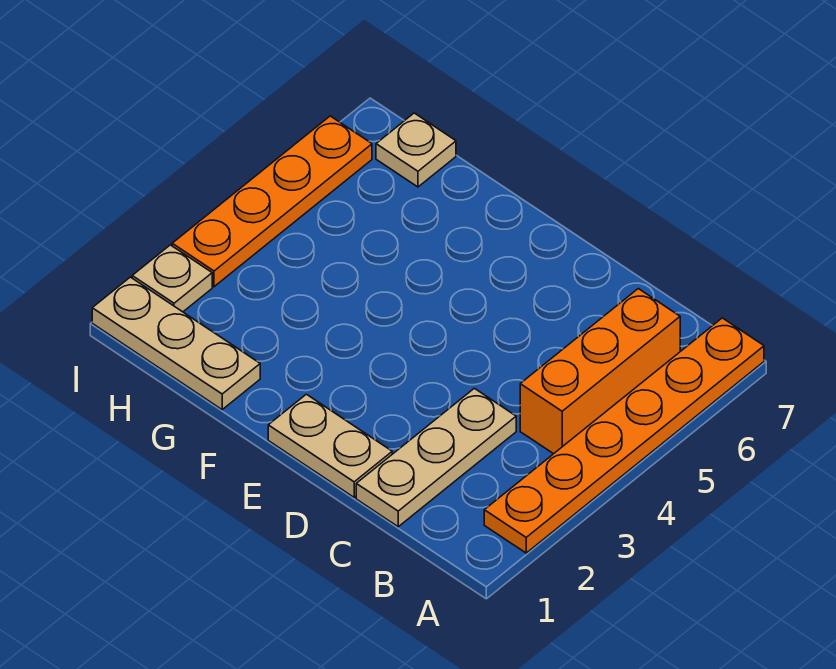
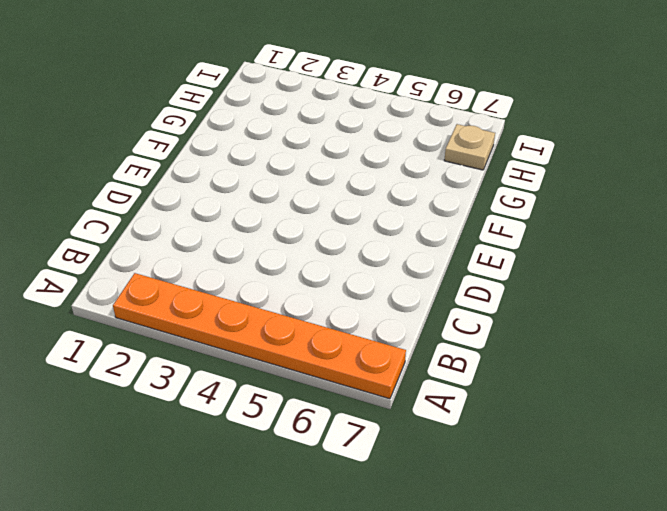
none -> orange brick B4:B6 level 1
none -> tan plate C1:C3 level 1

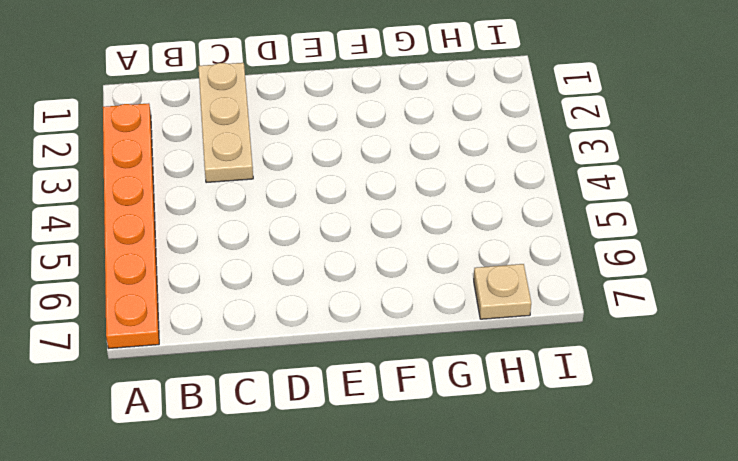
none -> orange brick B4:B6 level 1
none -> tan plate D1:E1 level 1

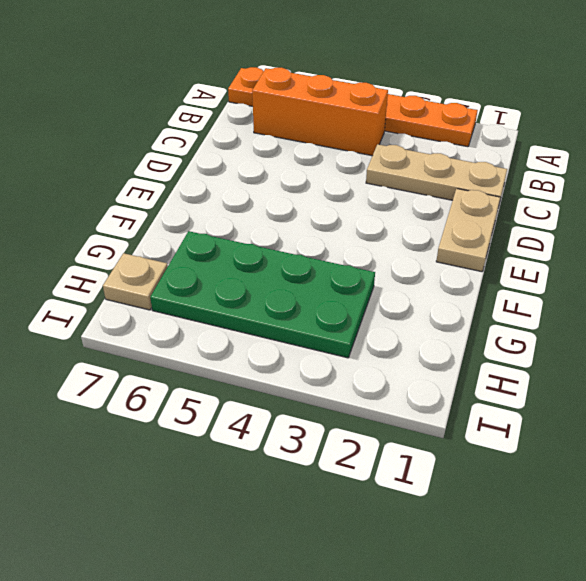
green plate G3:H6 level 1 -> none
none -> tan plate G1:I1 level 1
none -> tan plate I2 level 1

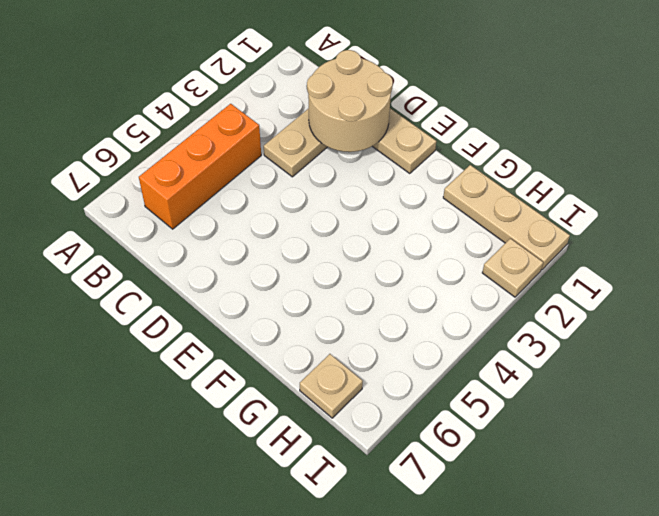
tan round brick C1:D2 level 2 -> none
none -> orange plate A2:A7 level 1
none -> orange plate I3:I6 level 1

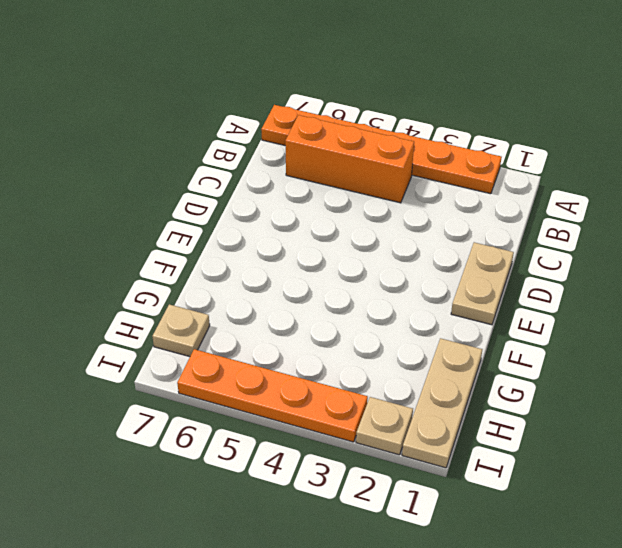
none -> tan plate C1:C3 level 1

